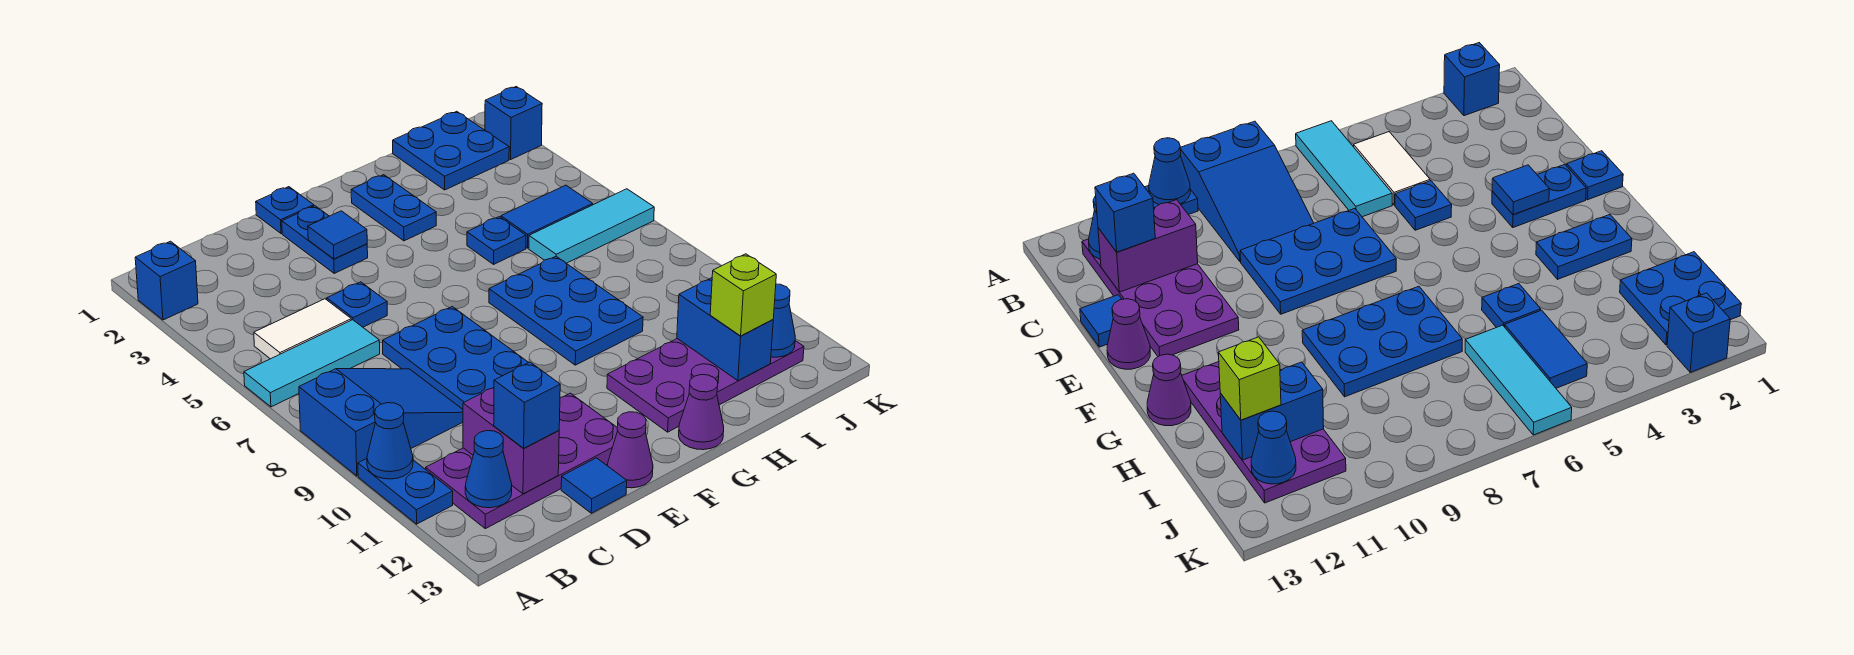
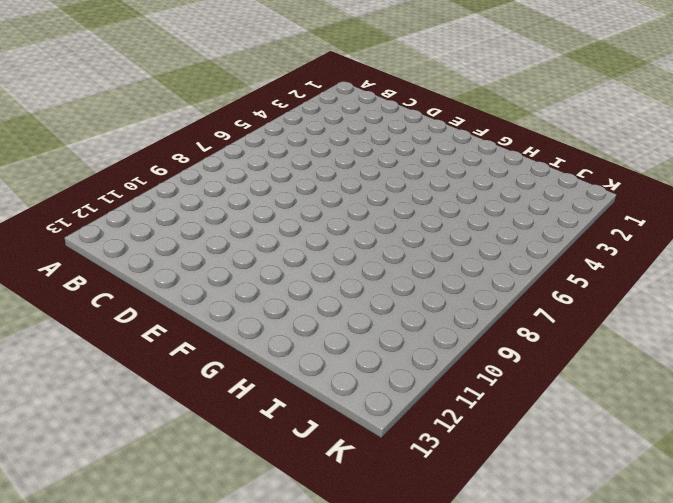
none -> blue brick A2 level 1
none -> cyan tile A6:C6 level 1
none -> blue slope A8:C9 level 1 top A

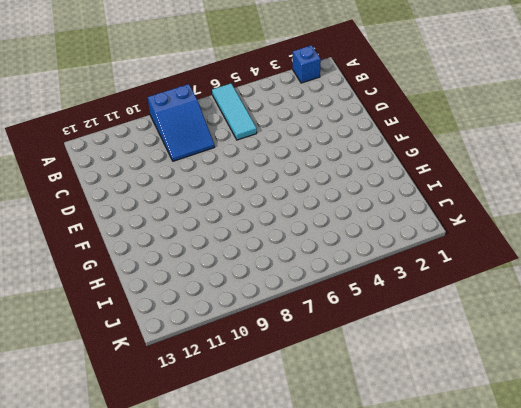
none -> blue plate A10:A11 level 1
none -> white tile B5:C5 level 1
none -> purple plate B11:E12 level 1

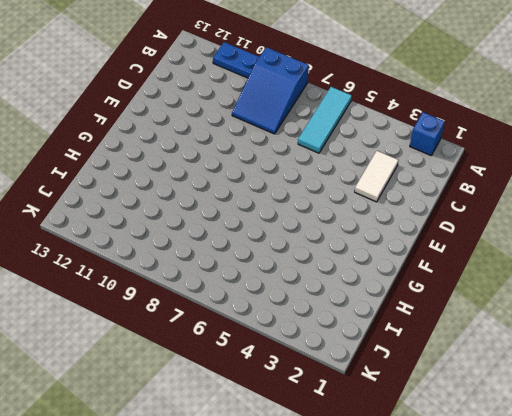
white tile C3:D3 level 1 -> white tile B5:C5 level 1
none -> purple plate B11:E12 level 1
none -> blue plate D5 level 1
none -> blue plate D7:E9 level 1

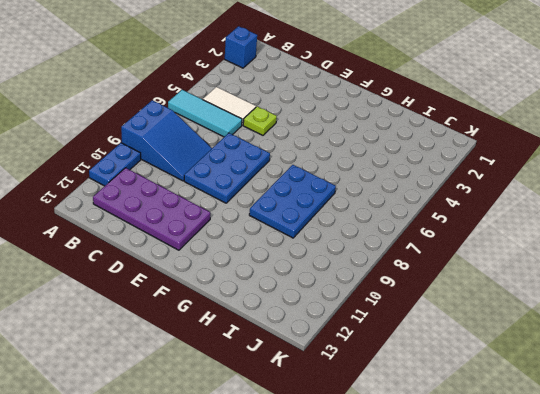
lime plate D5 level 1 -> blue plate D5 level 1
none -> blue tile D13 level 1
none -> blue plate E1 level 1
none -> blue plate E2:E3 level 1

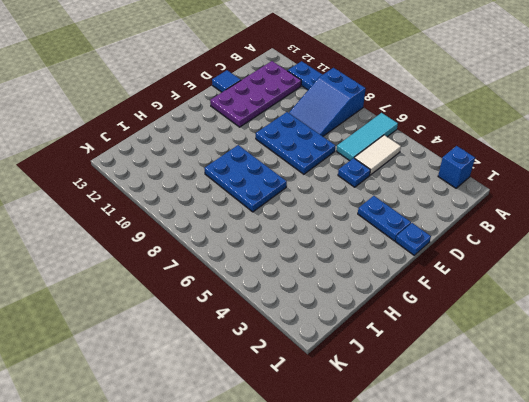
none -> purple cone E13 level 1
none -> blue plate G2:G3 level 1
none -> purple plate G11:J12 level 1

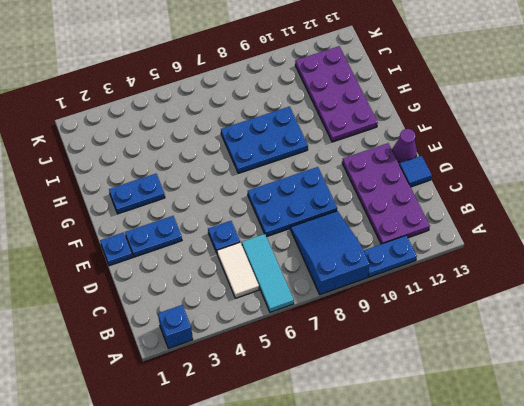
none -> purple cone G13 level 1
none -> blue plate H5 level 1
none -> blue plate I1:J2 level 1

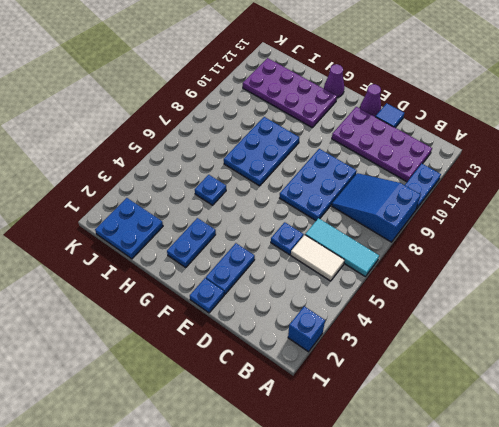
none -> blue tile I5:J5 level 1
none -> cyan tile I6:K6 level 1
none -> blue brick K2 level 1

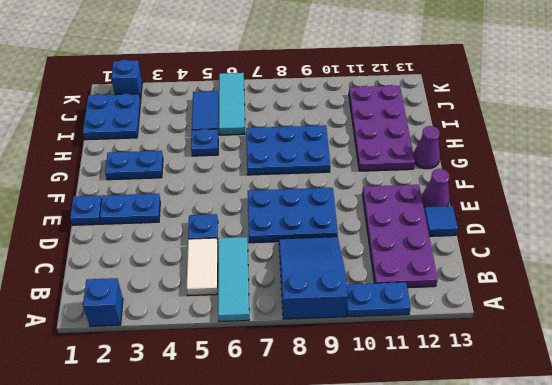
none -> blue cone A10 level 2
none -> blue cone B12 level 2
none -> purple brick C11:C12 level 2

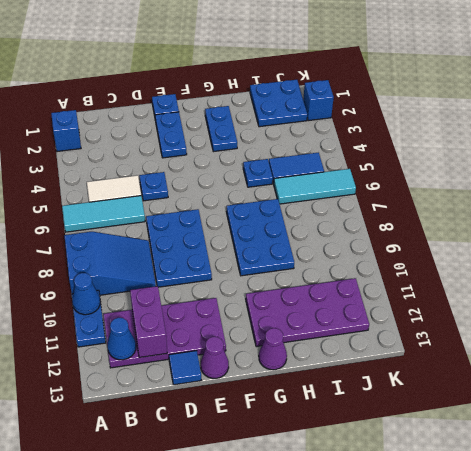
none -> blue tile E3 level 2
none -> blue brick I11:I12 level 2
none -> blue cone J12 level 2

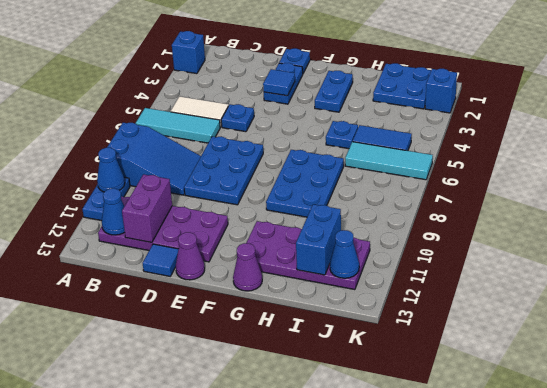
none -> blue brick C12 level 3
none -> lime brick I12 level 3

